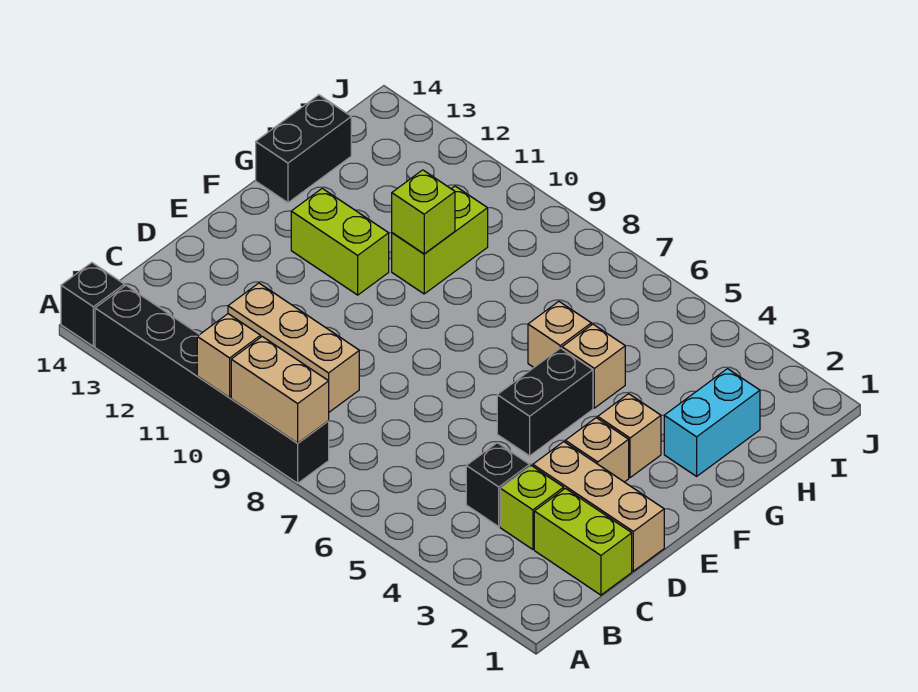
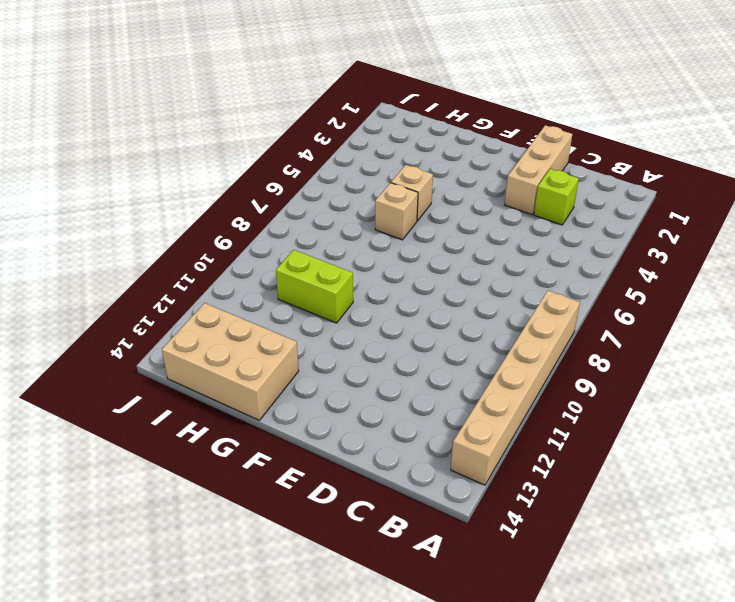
tan brick A8:A13 level 1 -> black brick A8:A13 level 1
tan brick G13:I14 level 1 -> black brick G14:H14 level 1
none -> black brick A14 level 1
none -> lime brick C1:C2 level 1
none -> black brick C4 level 1

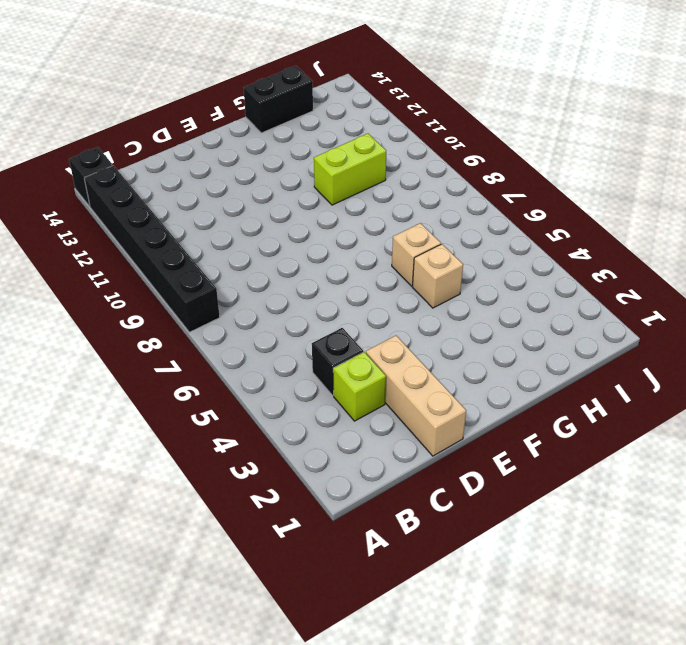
none -> lime brick C1:C2 level 1
none -> tan brick C9:C11 level 1
none -> tan brick E3 level 1

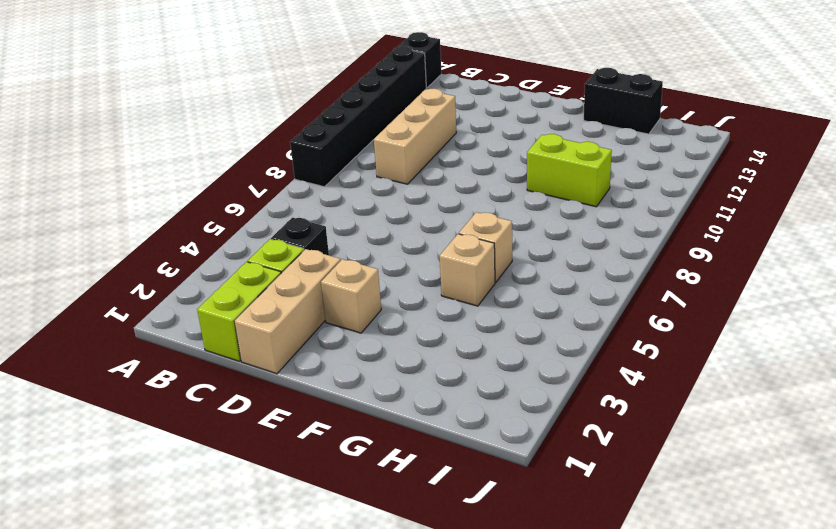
none -> black brick E5:F5 level 1
none -> tan brick F3 level 1
none -> lime brick F11:F12 level 1

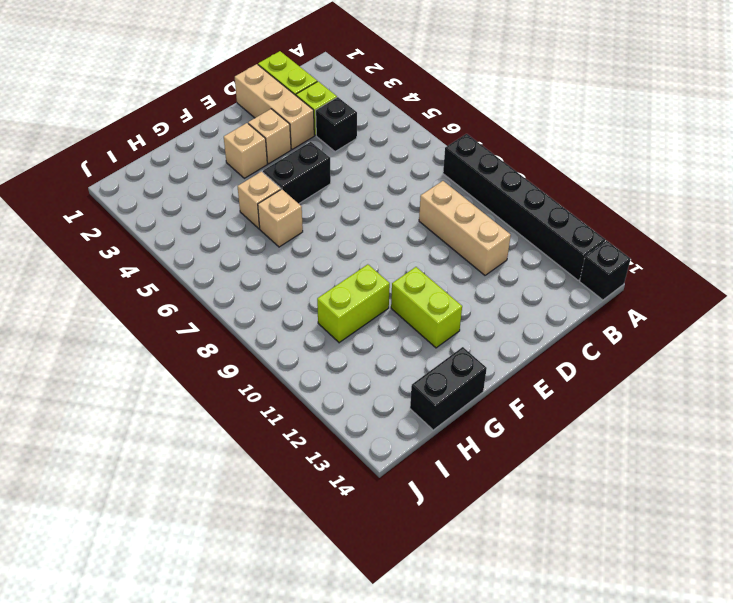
none -> cyan brick G2:H2 level 1
none -> tan brick A8:A9 level 2
none -> tan brick A10 level 2

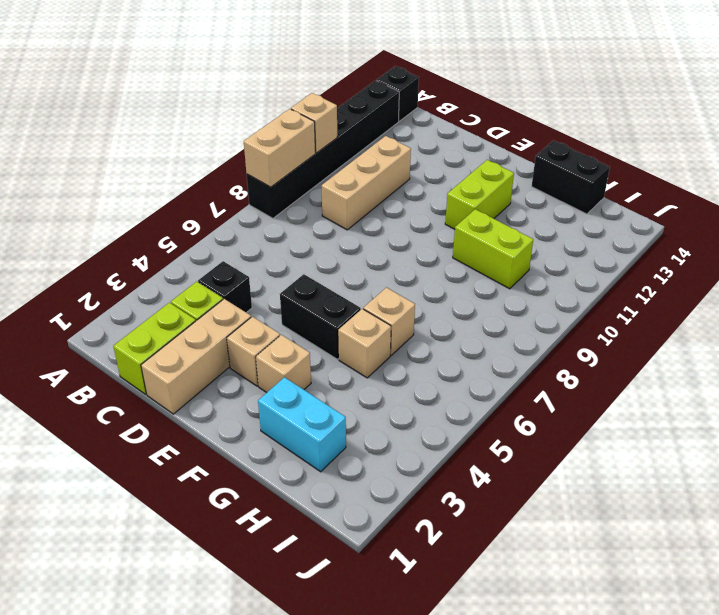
none -> lime brick G10 level 2

